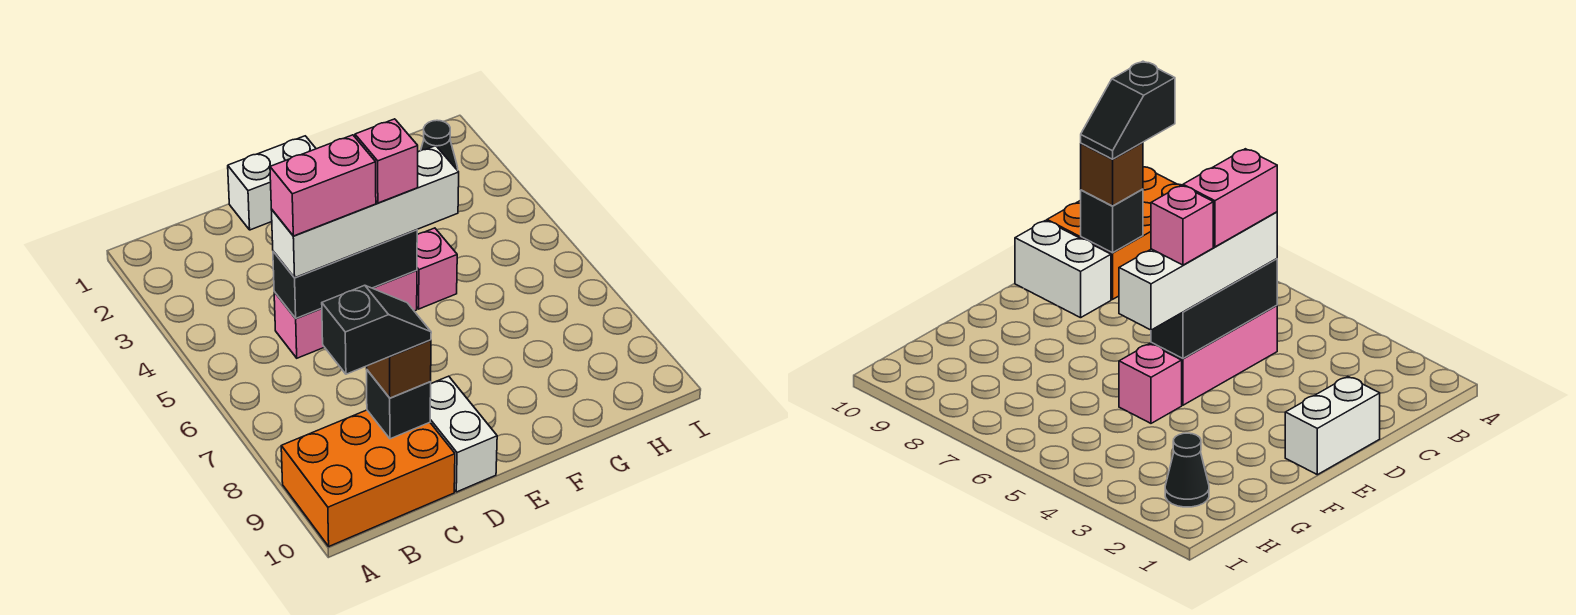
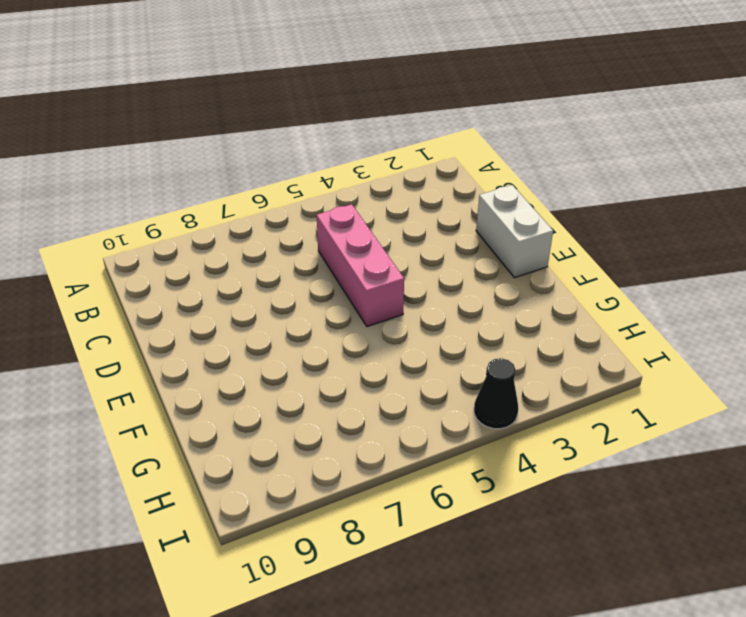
black cone I4 level 1 -> black cone H2 level 1
none -> orange brick A9:C10 level 1
none -> white brick D9:D10 level 1
none -> pink brick F5 level 1

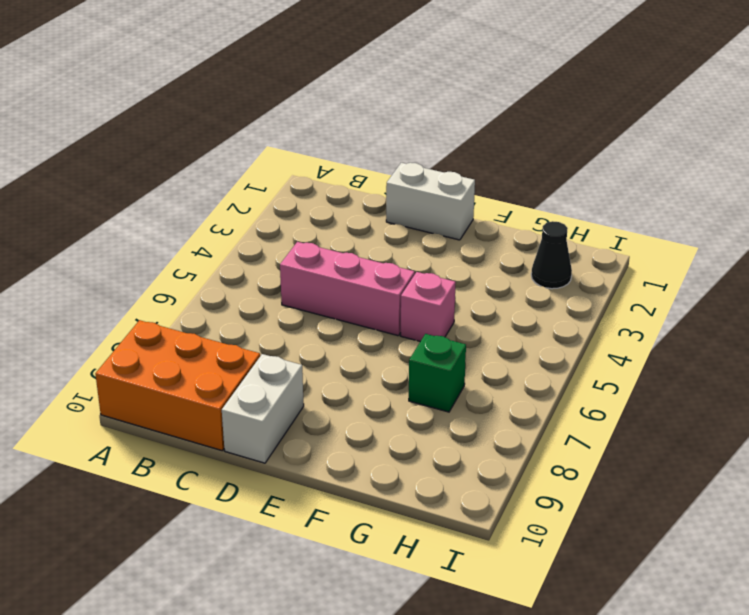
green brick G7 level 1 -> none
none -> black brick C5:E5 level 2
none -> black brick C9 level 2
none -> white brick C5:F5 level 3

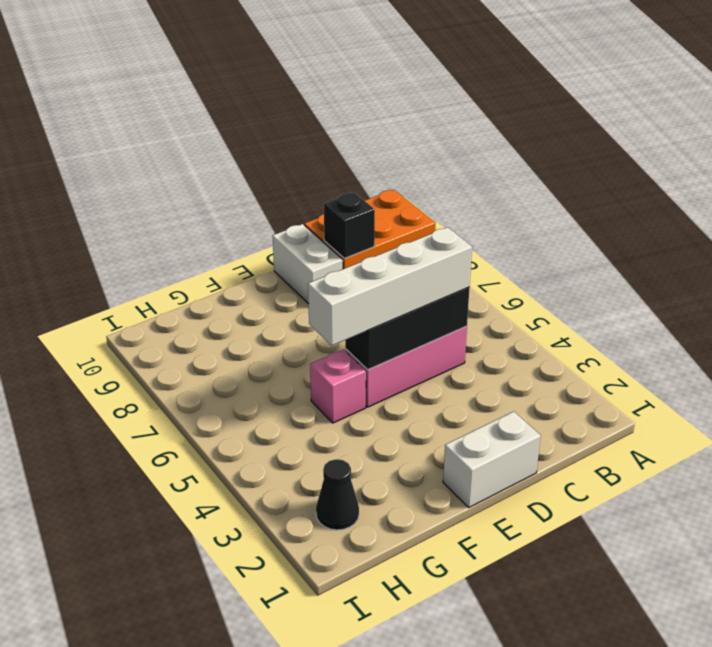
none -> brown brick C9 level 3
none -> black slope B9:C9 level 4 top B
none -> pink brick C5:D5 level 4

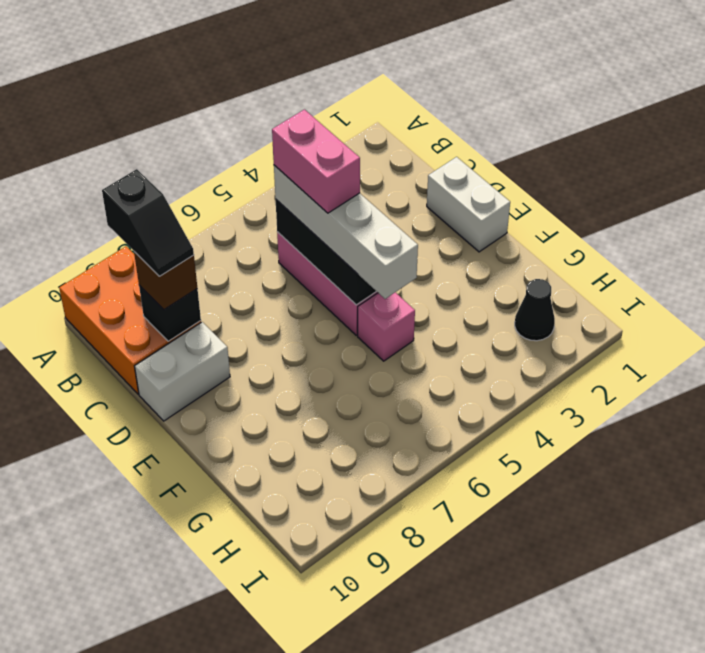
none -> pink brick E5 level 4

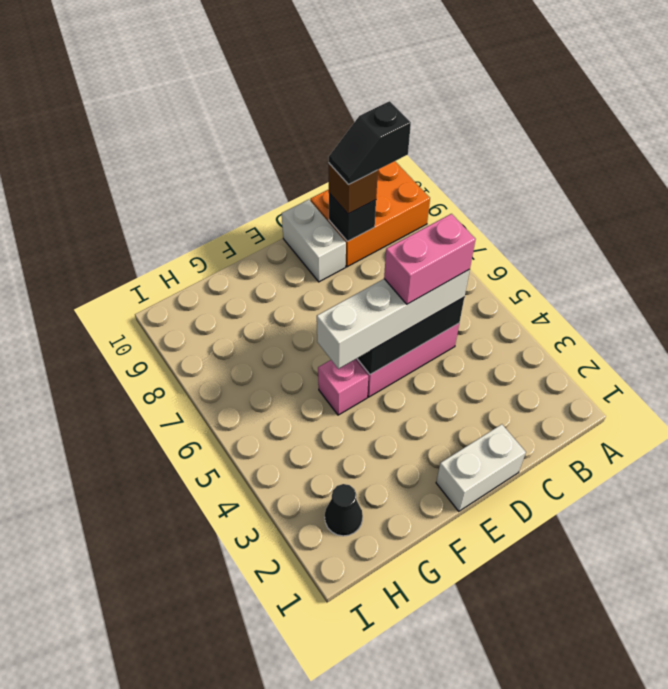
none -> pink brick E5 level 4

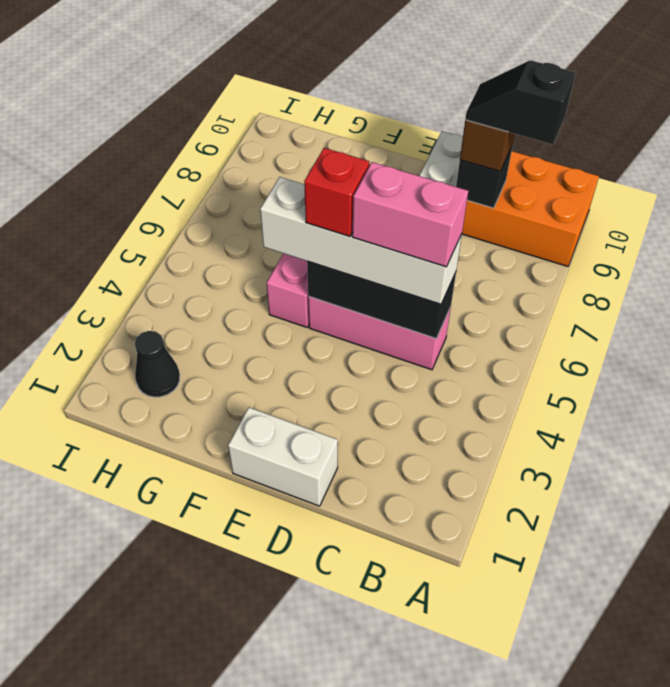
red brick E5 level 4 -> pink brick E5 level 4

